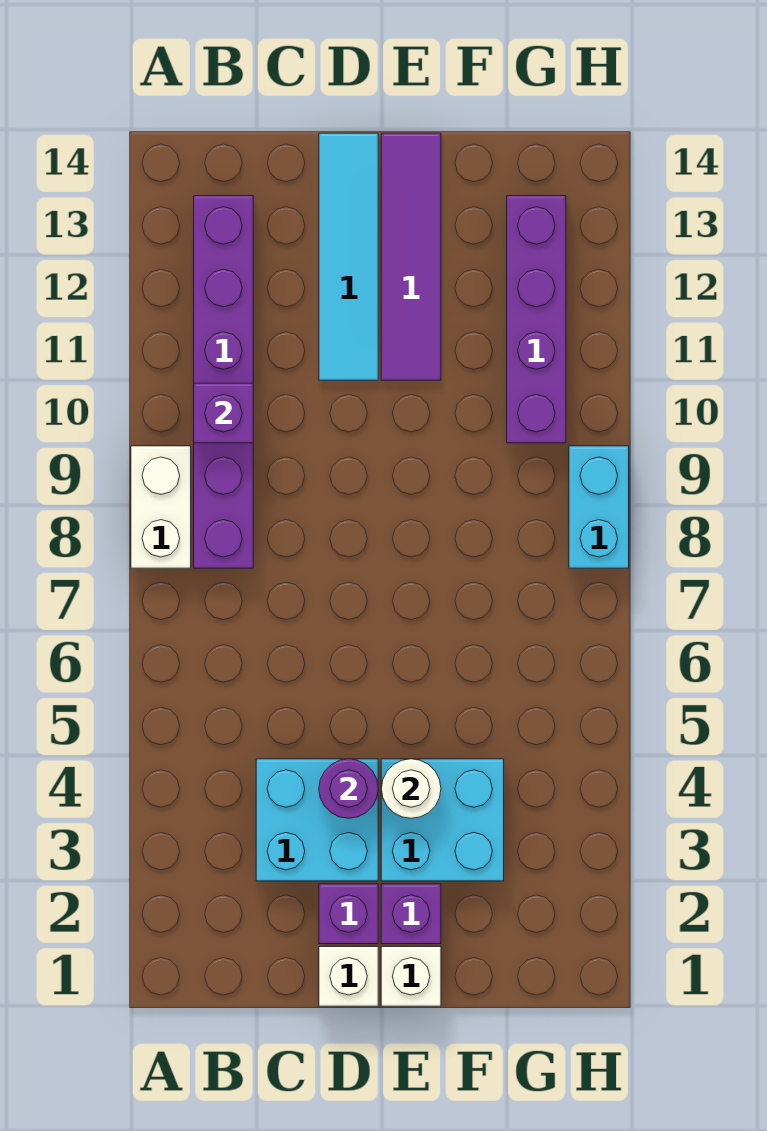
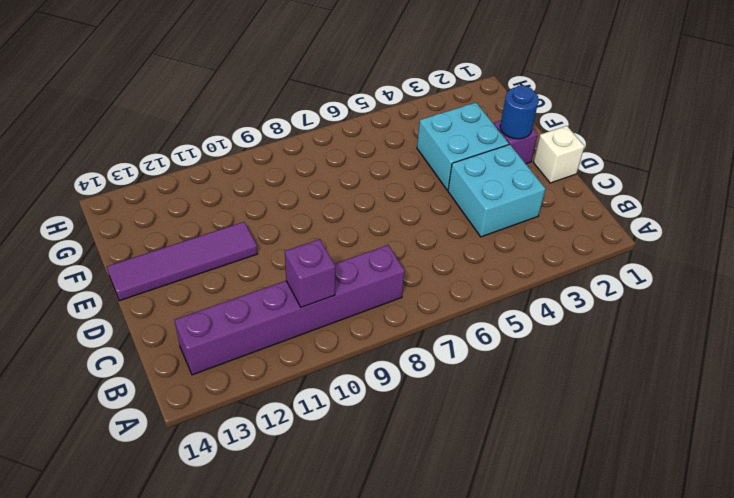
blue round brick E2 level 2 -> none
none -> white brick A8:A9 level 1
none -> purple brick D2 level 1
none -> cyan tile D11:D14 level 1

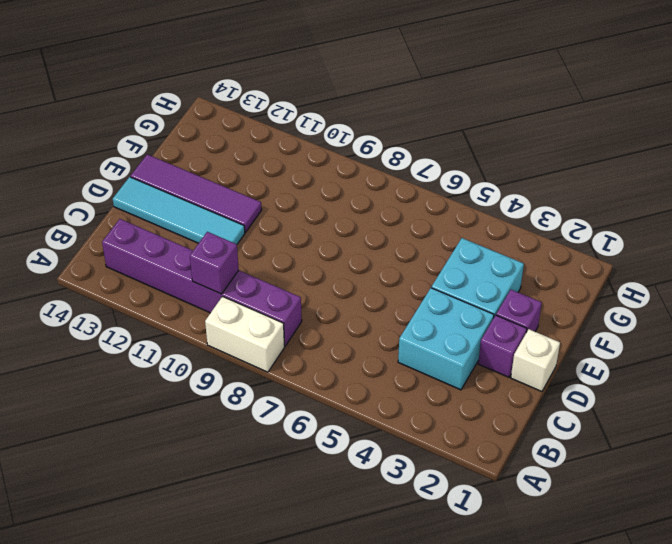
none -> white brick E1 level 1
none -> purple brick G10:G13 level 1
none -> cyan brick H8:H9 level 1

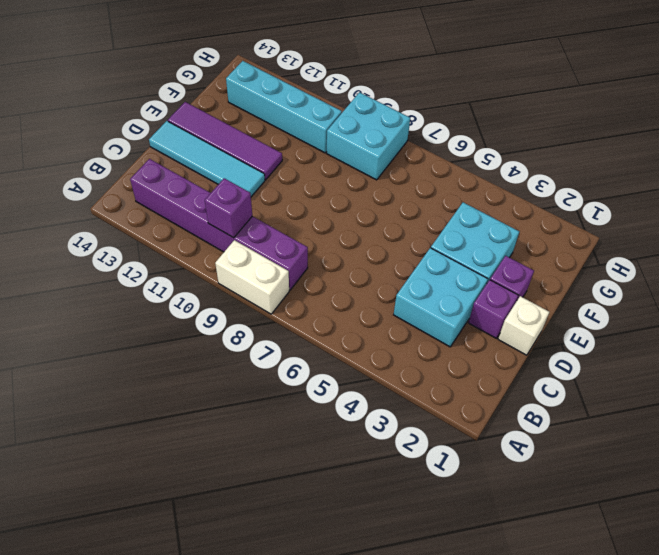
cyan brick G8:H9 level 1 -> cyan brick H8:H9 level 1
cyan brick G10:G13 level 1 -> purple brick G10:G13 level 1
none -> white brick E1 level 1
none -> purple round brick D4 level 2
none -> white round brick E4 level 2

